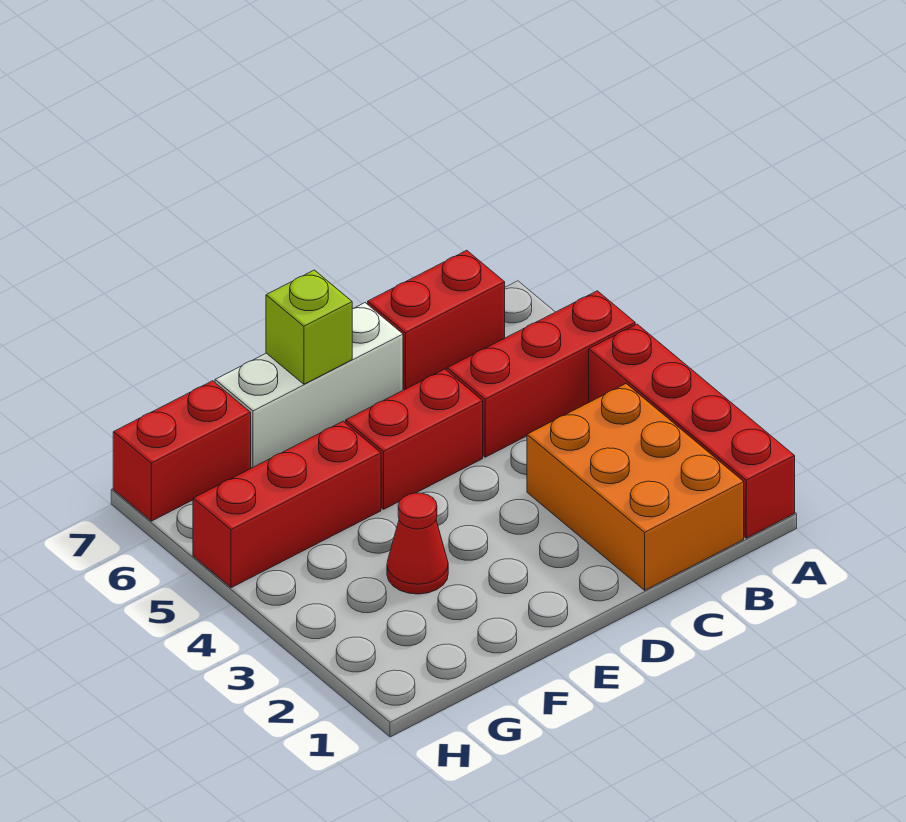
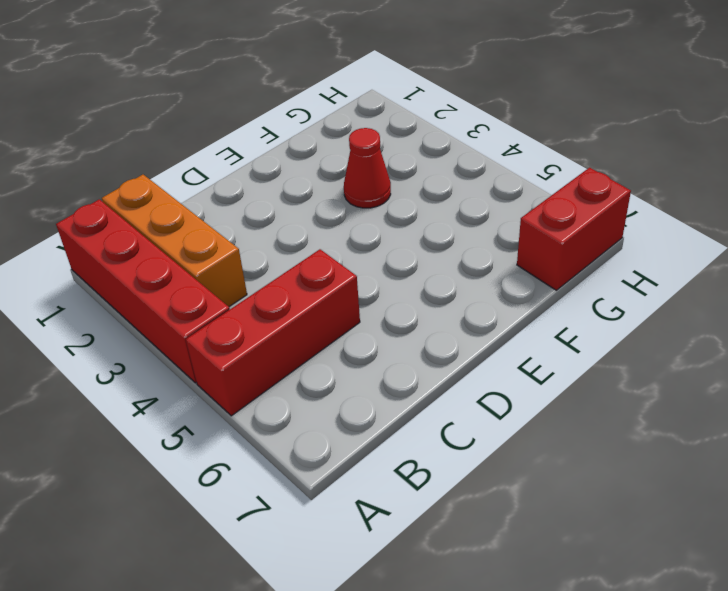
orange brick B1:B3 level 1 -> orange brick B1:C3 level 1
none -> red brick B7:C7 level 1
none -> red brick D5:E5 level 1

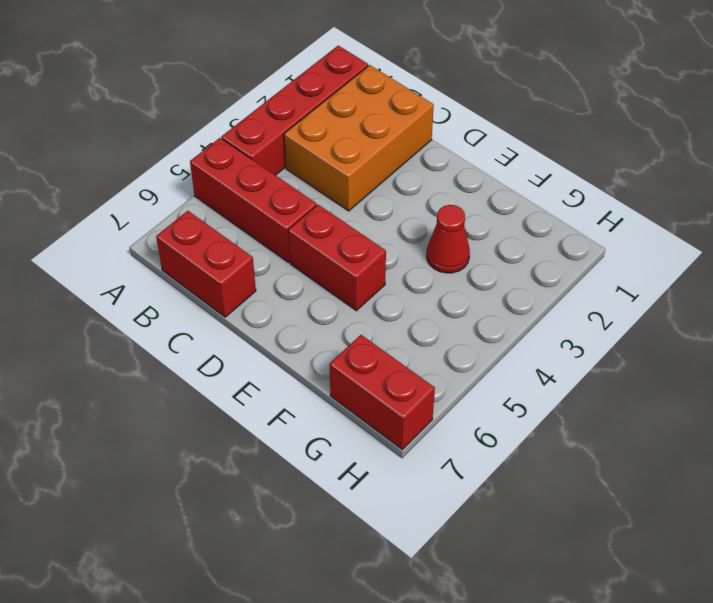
none -> white brick D7:F7 level 1
none -> red brick F5:H5 level 1

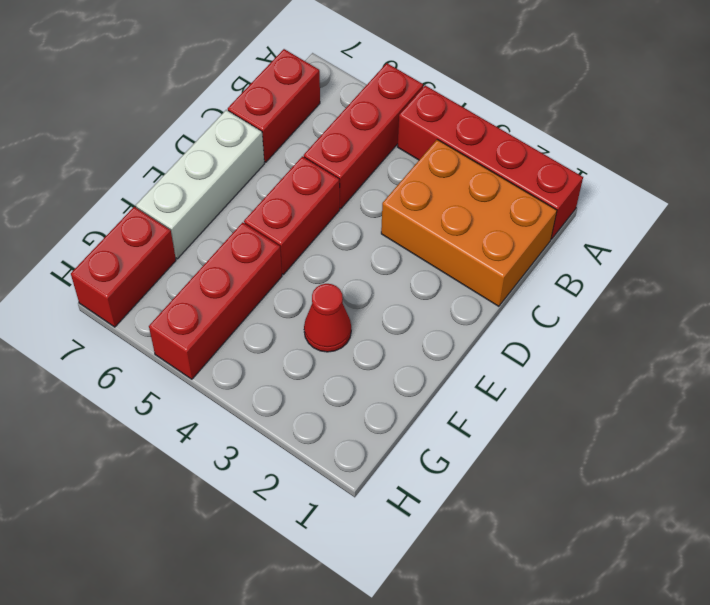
none -> lime brick E7 level 2

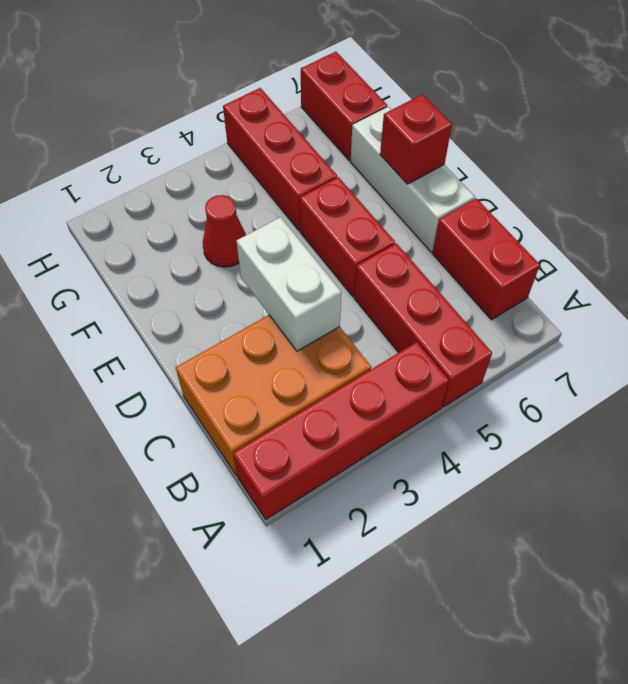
white brick C3:D3 level 2 -> none
red brick E7 level 2 -> lime brick E7 level 2

